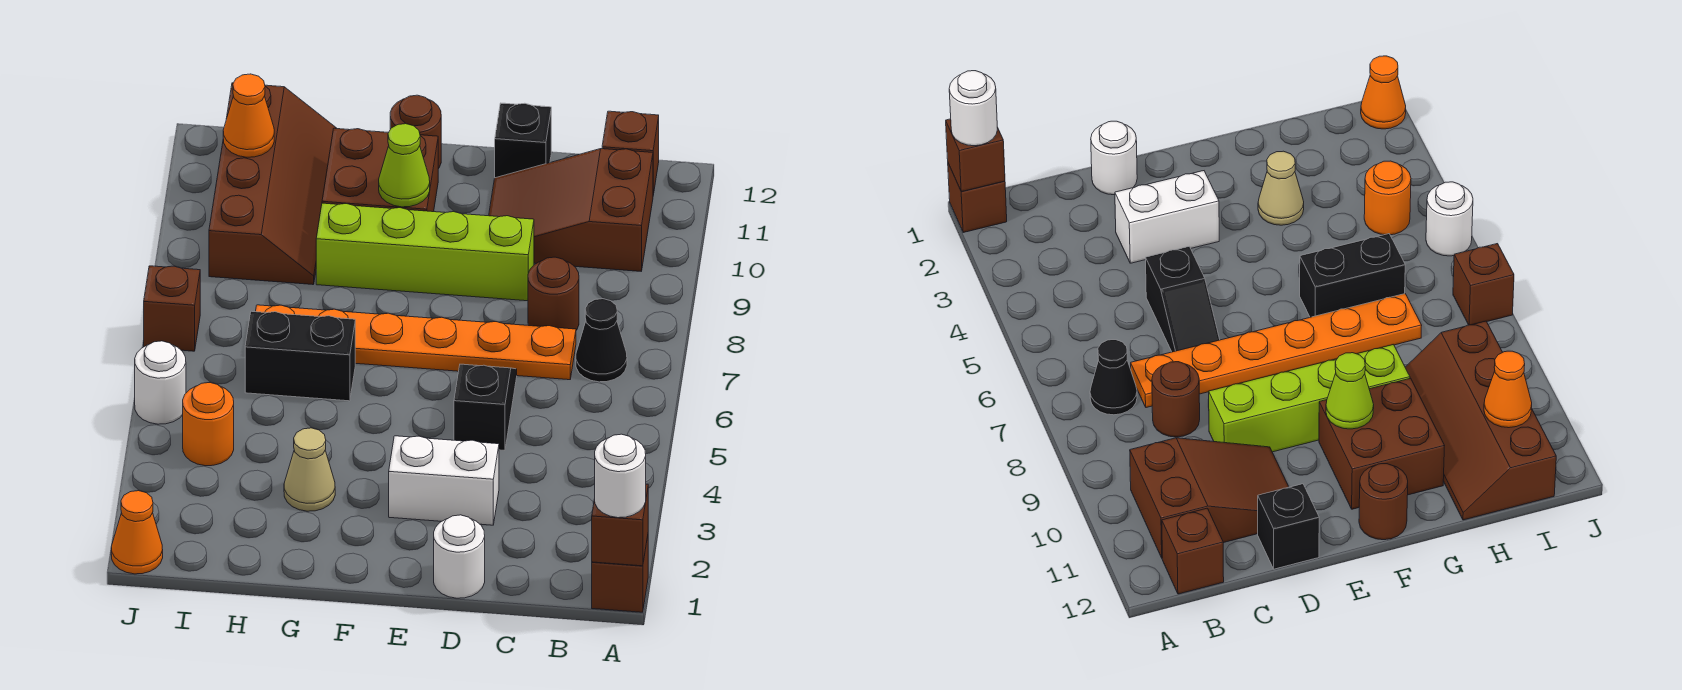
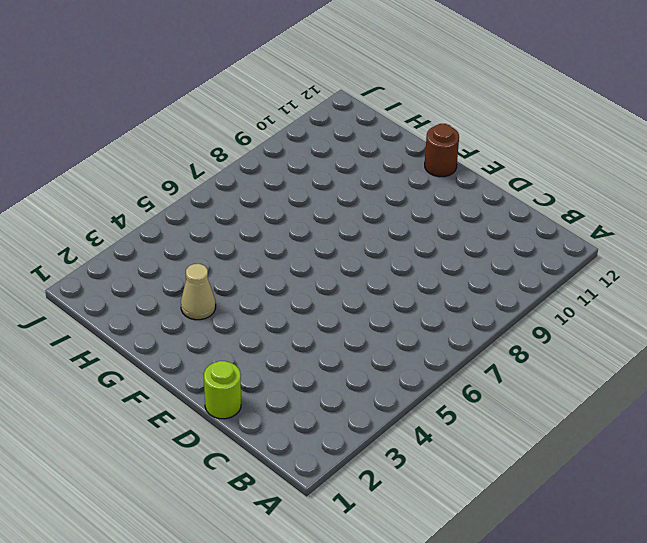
lime round brick D1 level 1 -> white round brick D1 level 1
none -> brown brick A1 level 1
none -> black cone B7 level 1
none -> brown slope B10:D11 level 1 top B

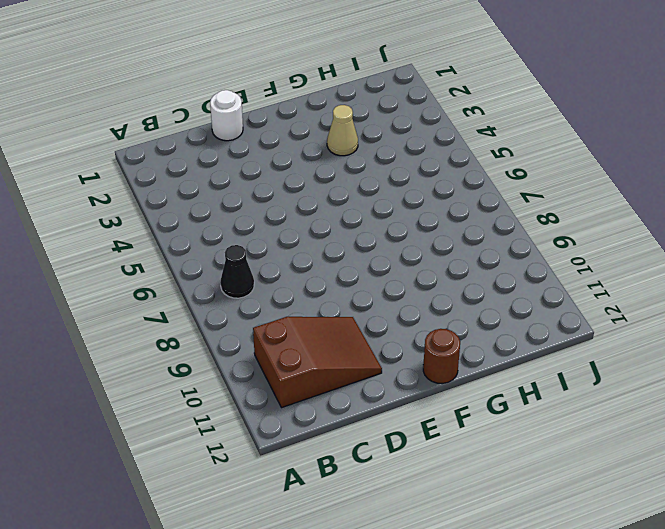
none -> brown brick A1 level 1
none -> brown brick B12 level 1
none -> orange plate C7:H7 level 1

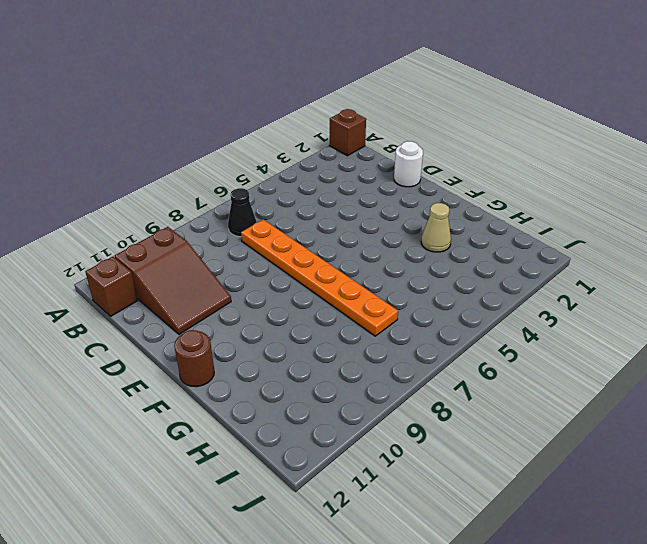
none -> brown round brick C8 level 1
none -> white brick D3:E3 level 1
none -> black slope D5:D6 level 1 top 5

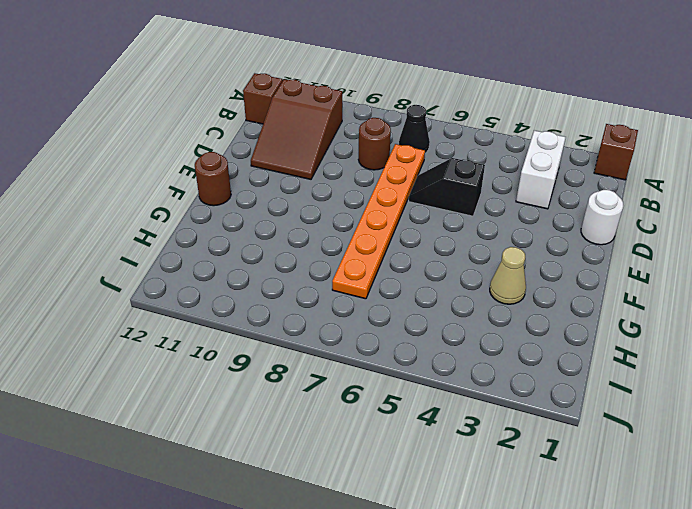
white brick B3:C3 level 1 -> white brick D3:E3 level 1
none -> lime brick D9:G9 level 1
none -> black brick D12 level 1
none -> brown brick F10:G11 level 1

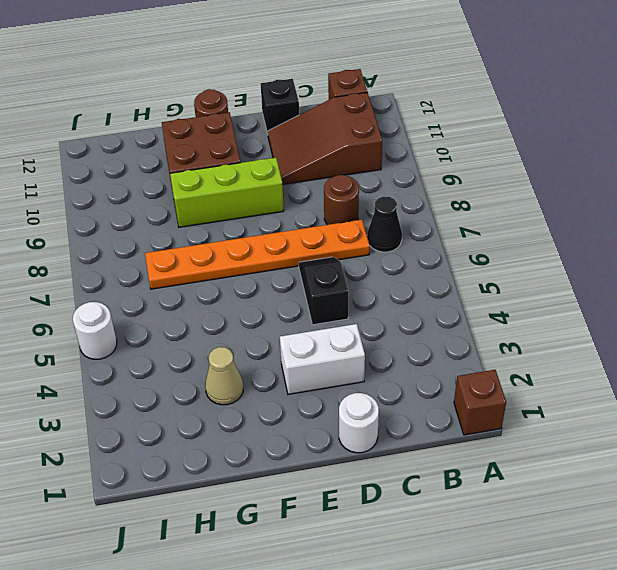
lime brick E9:G9 level 1 -> lime brick D9:G9 level 1
none -> black brick G6:H6 level 1
none -> brown slope H9:I12 level 1 top I
none -> orange round brick I4 level 1

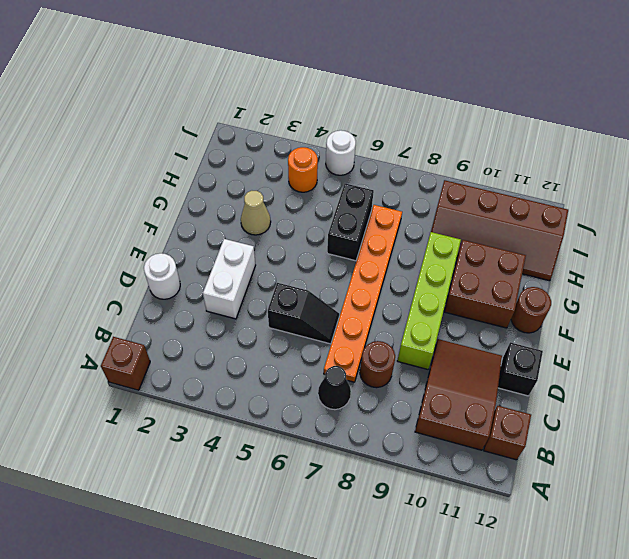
none -> orange cone J1 level 1
none -> brown brick J7 level 1
none -> brown brick A1 level 2

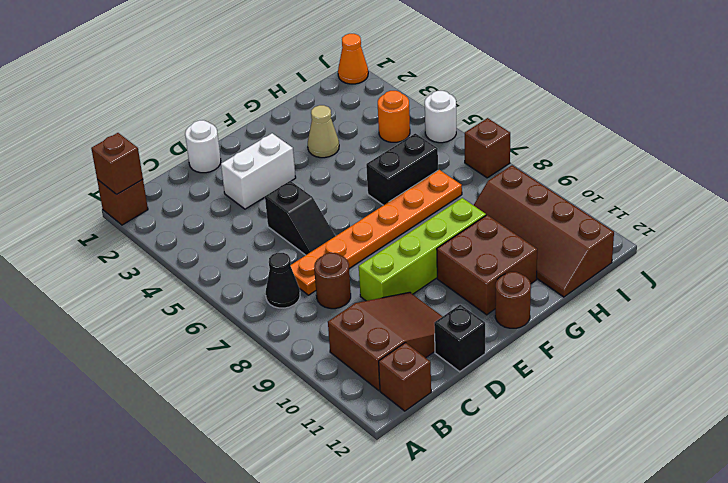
none -> lime cone F10 level 2
none -> orange cone I11 level 2
none -> white round brick A1 level 3

